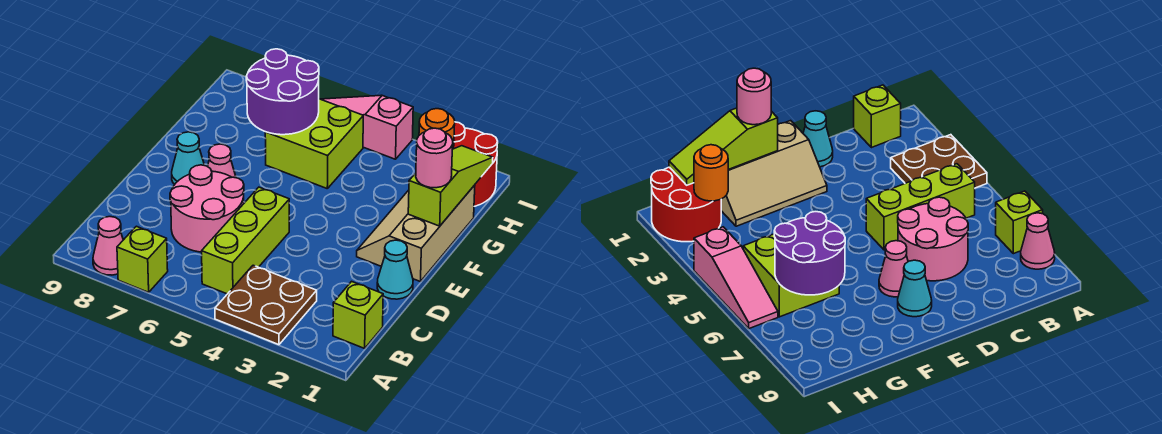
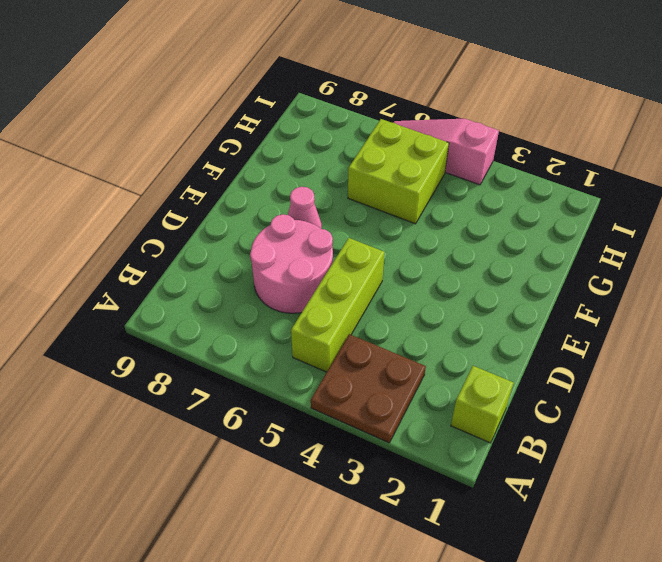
none -> lime brick A7 level 1
none -> pink cone A8 level 1
none -> cyan cone D1 level 1

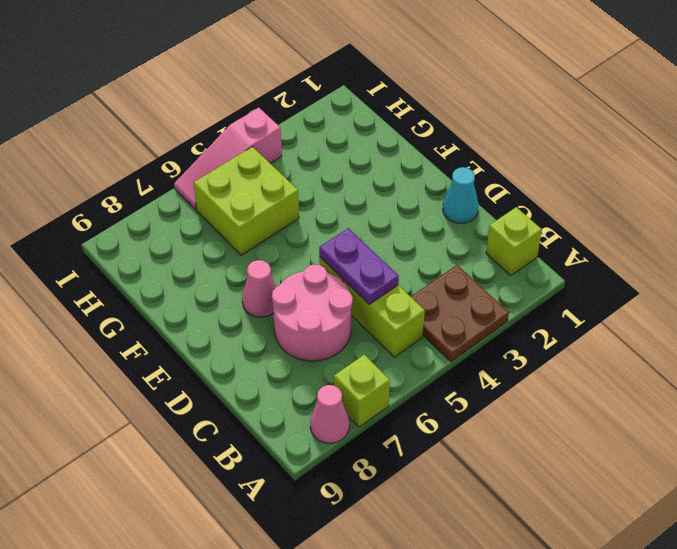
purple plate C5:D5 level 2 -> none
none -> tan slope E1:G2 level 1 top 1
none -> cyan cone E8 level 1
none -> red round brick H1:I2 level 1

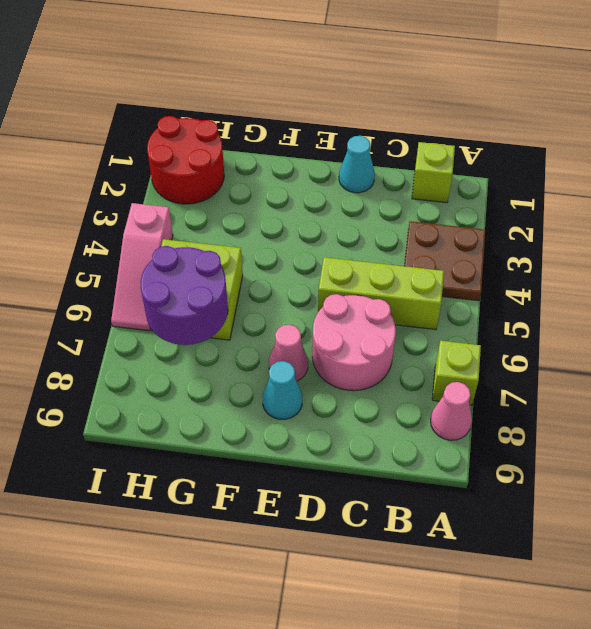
none -> tan slope E1:G2 level 1 top 1
none -> lime slope F1:H1 level 2 top F
none -> orange round brick H2 level 2

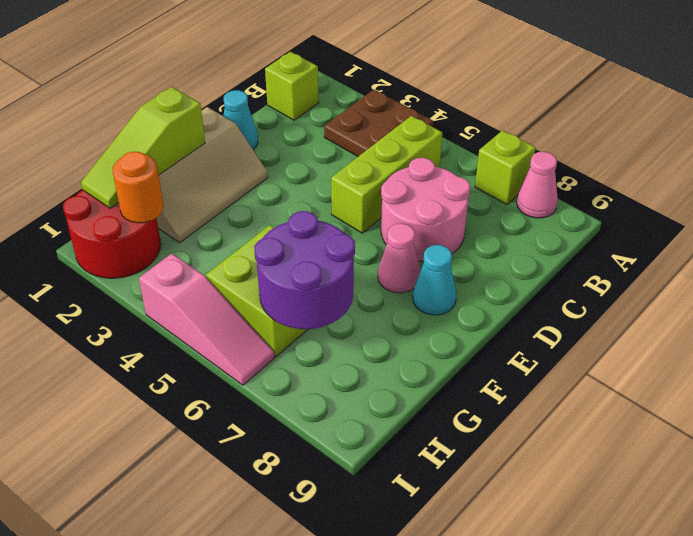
none -> pink round brick F1 level 3

